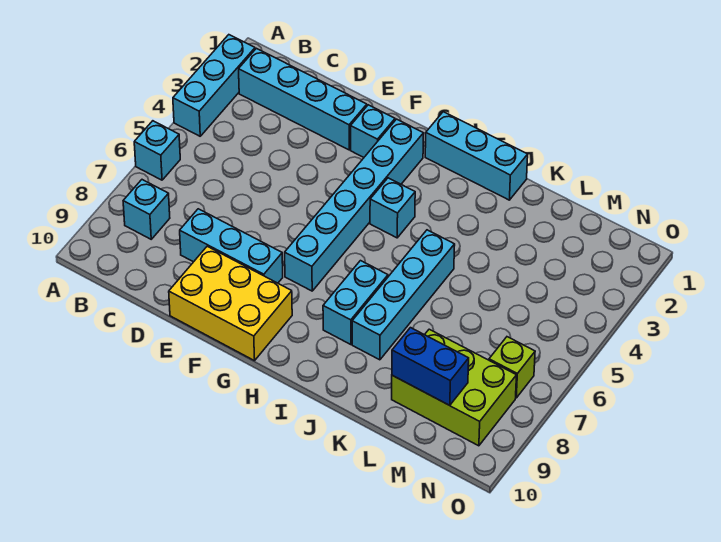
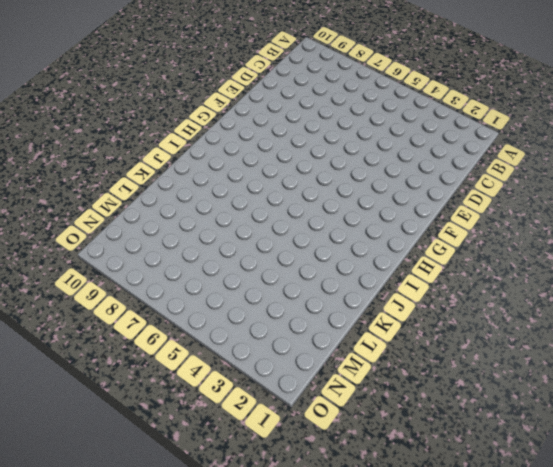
none -> cyan brick A2:A4 level 1
none -> cyan brick A6 level 1
none -> cyan brick B2:E2 level 1

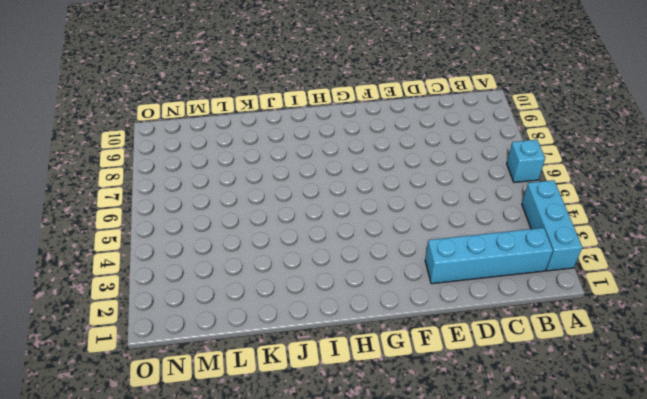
none -> cyan brick B8 level 1
none -> cyan brick D8:F8 level 1
none -> yellow brick E9:G10 level 1

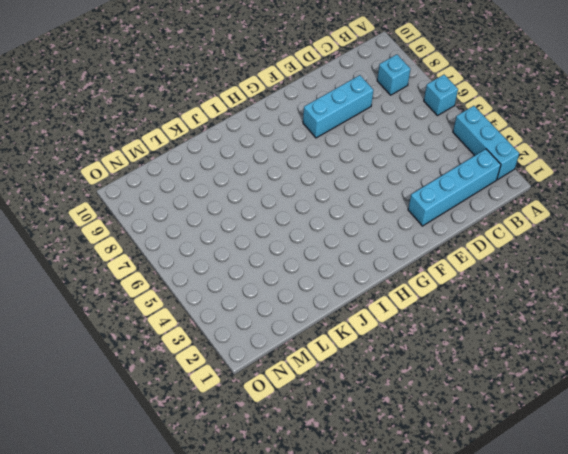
none -> yellow brick E9:G10 level 1
none -> cyan brick F2 level 1
none -> cyan brick G2:G7 level 1

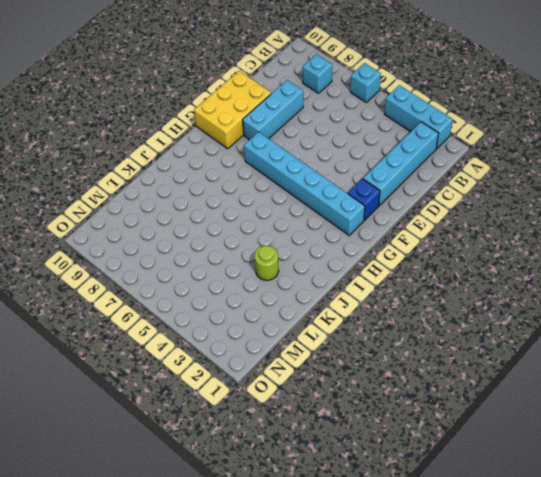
blue brick F2 level 1 -> cyan brick F2 level 1
lime round brick K3 level 1 -> none
none -> cyan brick H1:J1 level 1
none -> cyan brick H4 level 1
none -> cyan brick I7:I8 level 1

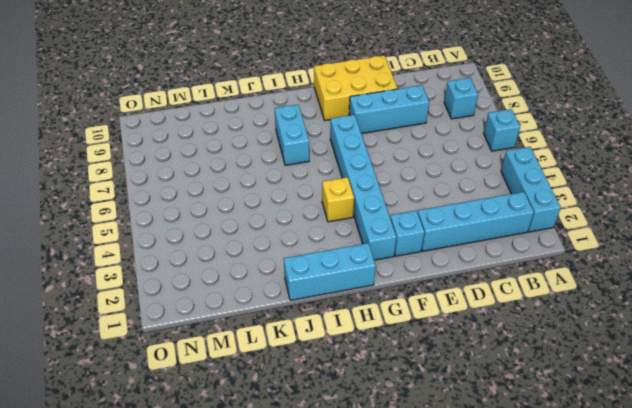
yellow brick H4 level 1 -> cyan brick H4 level 1
none -> cyan brick J5:J8 level 1
none -> lime brick L8:N9 level 1
none -> lime brick N7 level 1

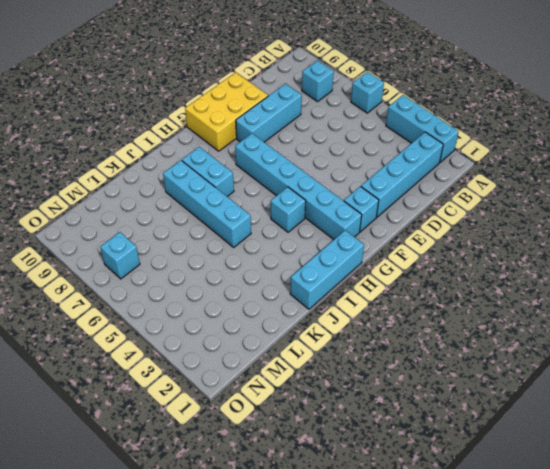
cyan brick N7 level 1 -> lime brick N7 level 1
none -> lime brick L8:N9 level 1
none -> blue brick L9:M9 level 2

